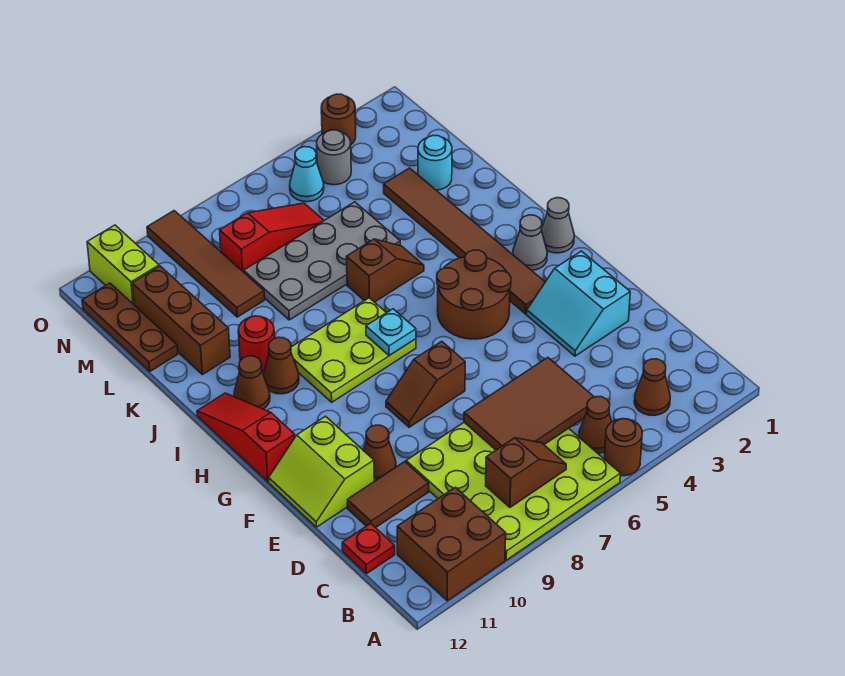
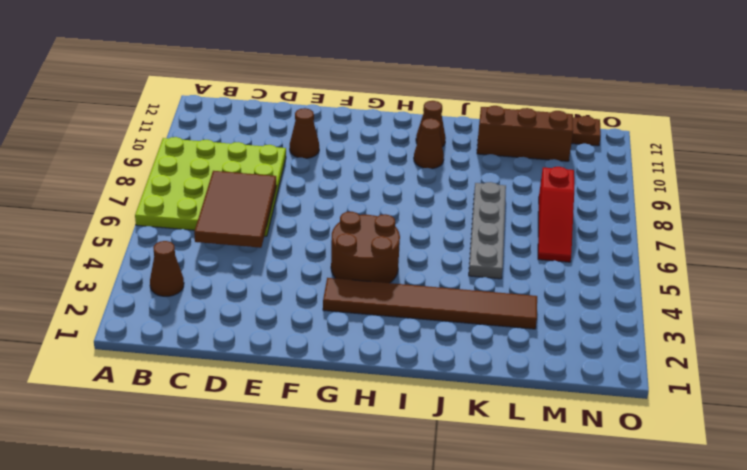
grey plate K5:K8 level 1 -> grey plate K5:L8 level 1
none -> brown round brick A5 level 1
none -> brown brick A10:B11 level 1
none -> brown cone B5 level 1
none -> red plate C12 level 1

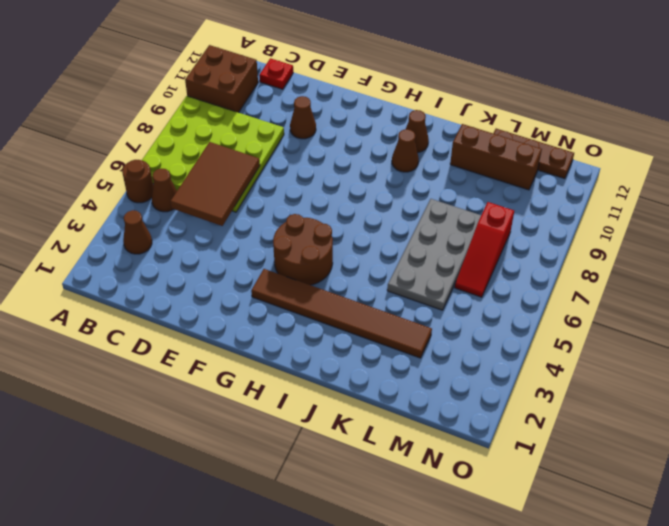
none -> brown tile D10:D11 level 1
none -> cyan slope E2:F3 level 1 top 2
none -> lime slope E11:F12 level 1 top 11
none -> brown slope F7:F8 level 1 top 7

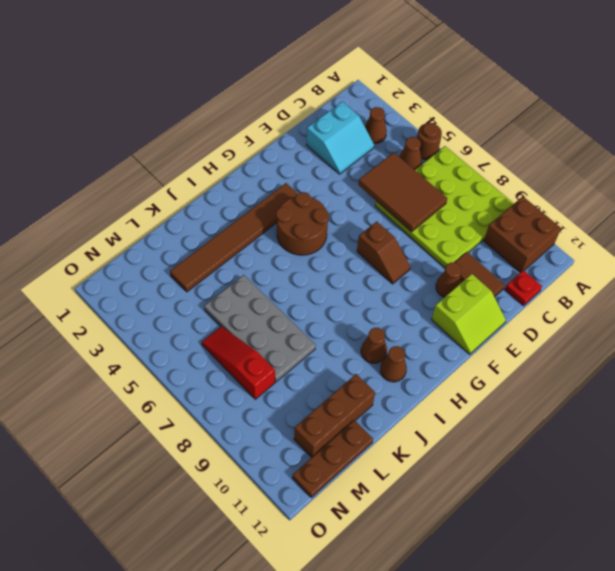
cyan slope C2:D3 level 1 top 2 -> cyan slope E2:F3 level 1 top 2
none -> red slope G12:I12 level 1 top G
none -> grey cone H1 level 1
none -> grey cone H2 level 1
none -> lime plate H7:I9 level 1

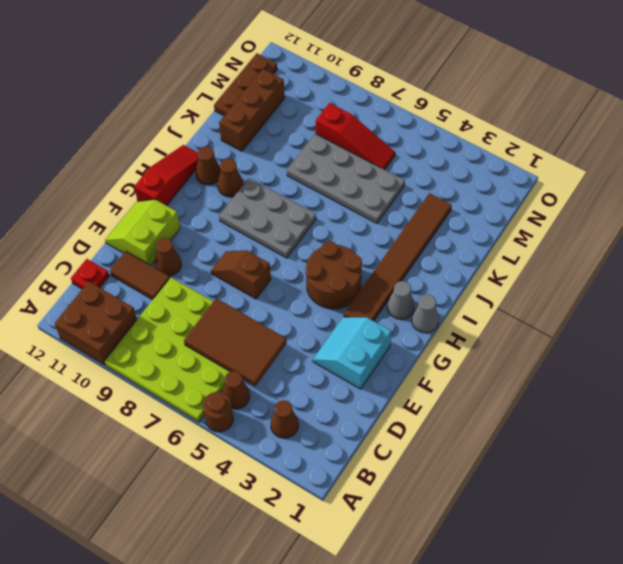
grey plate H7:I9 level 1 -> lime plate H7:I9 level 1
none -> brown slope J5:J6 level 1 top 6
none -> red round brick J10 level 1
none -> cyan round brick L2 level 1
none -> brown tile L9:O9 level 1

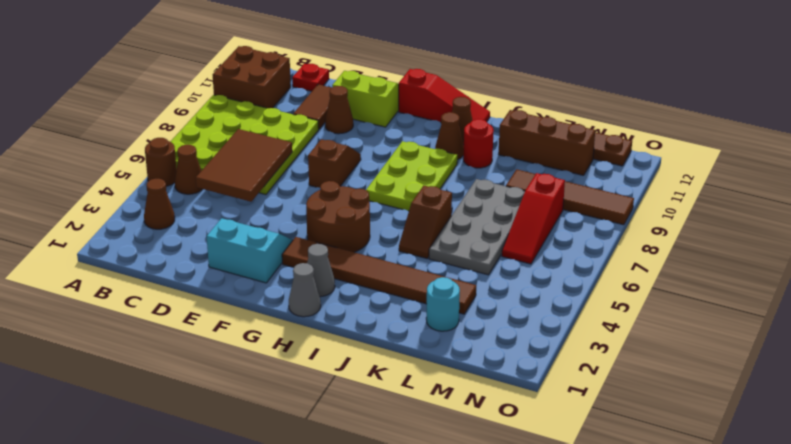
none -> grey round brick N4 level 1
none -> cyan cone N5 level 1
none -> lime brick N11:O11 level 1
none -> brown round brick O3 level 1

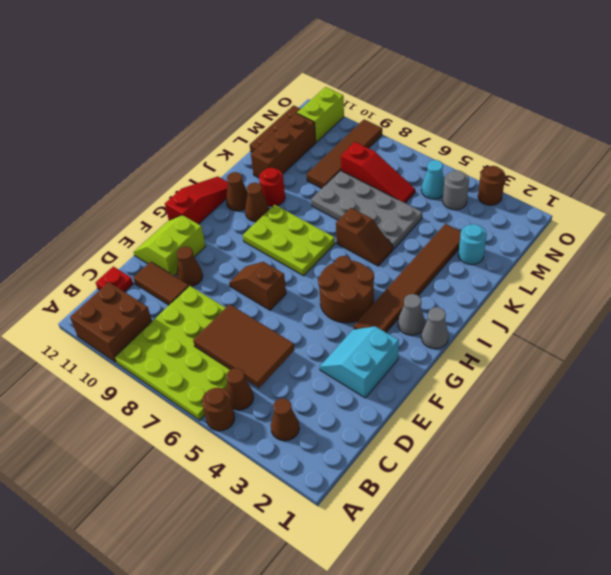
none -> brown slope B7:B8 level 2 top 8
none -> cyan plate H7 level 2

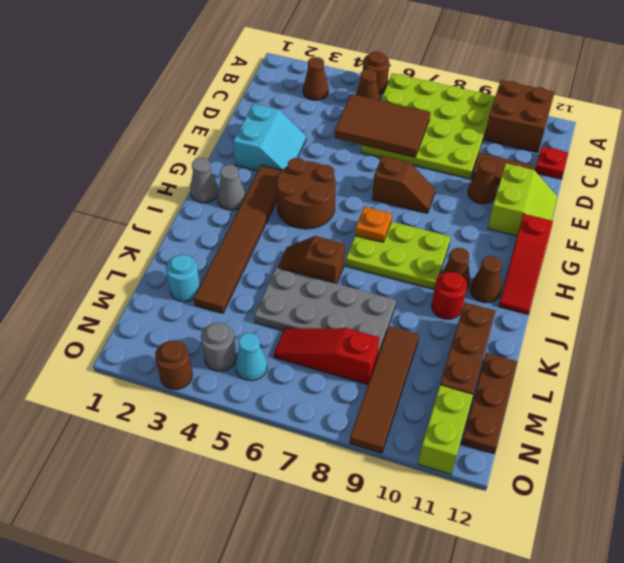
orange plate H7 level 2 -> cyan plate H7 level 2
none -> brown slope B7:B8 level 2 top 8

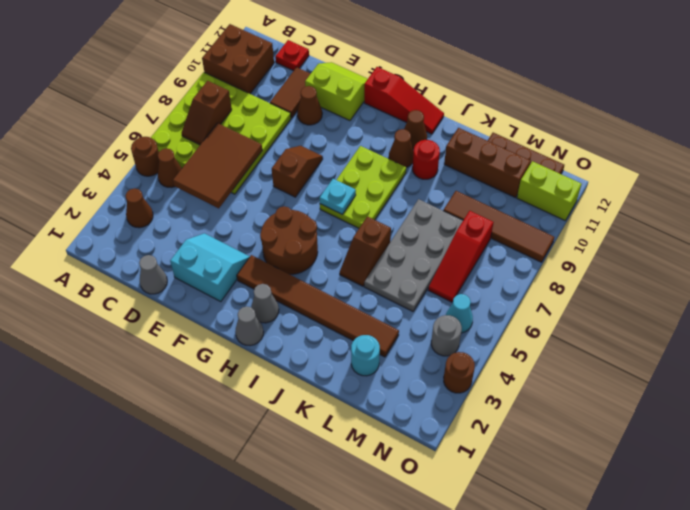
grey cone D1 level 1 -> none

